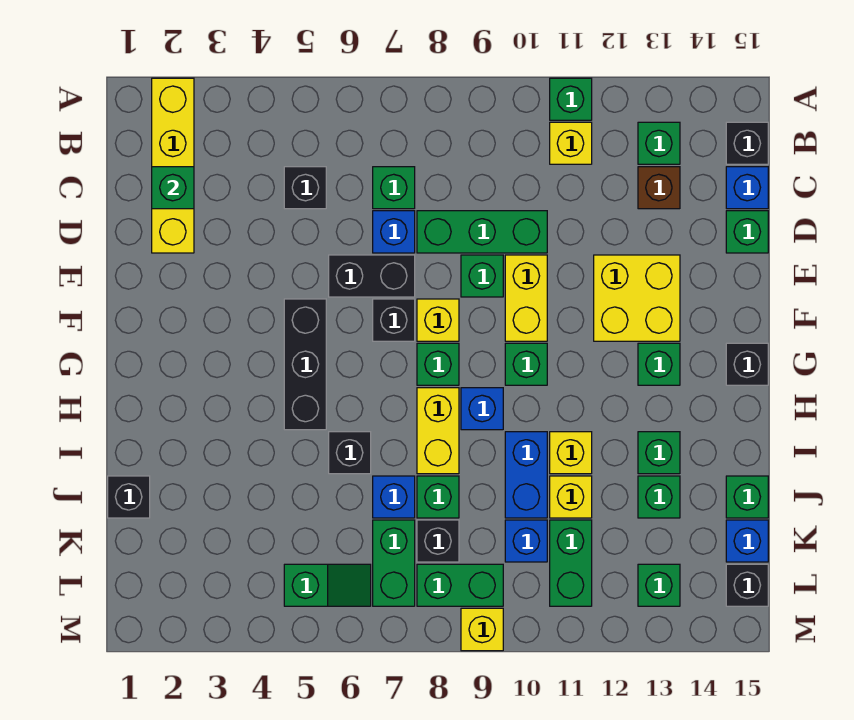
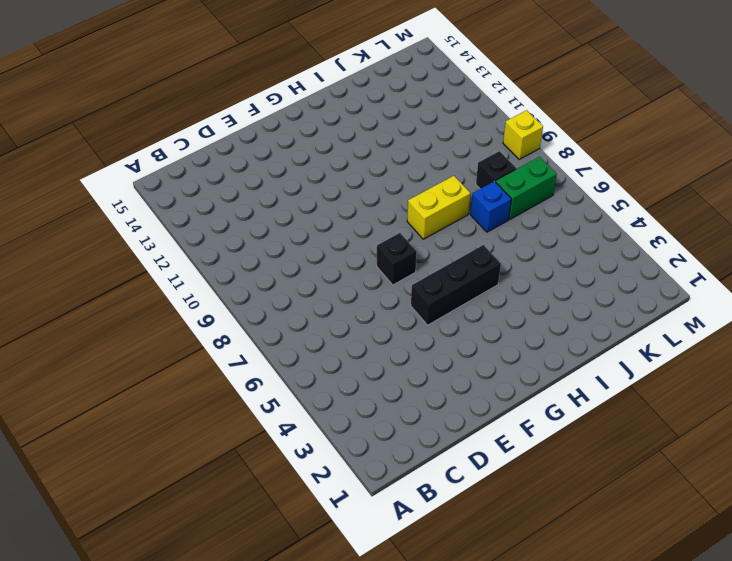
none -> yellow brick A2:D2 level 1
none -> green brick A11 level 1
none -> yellow brick B11 level 1
none -> green brick B13 level 1

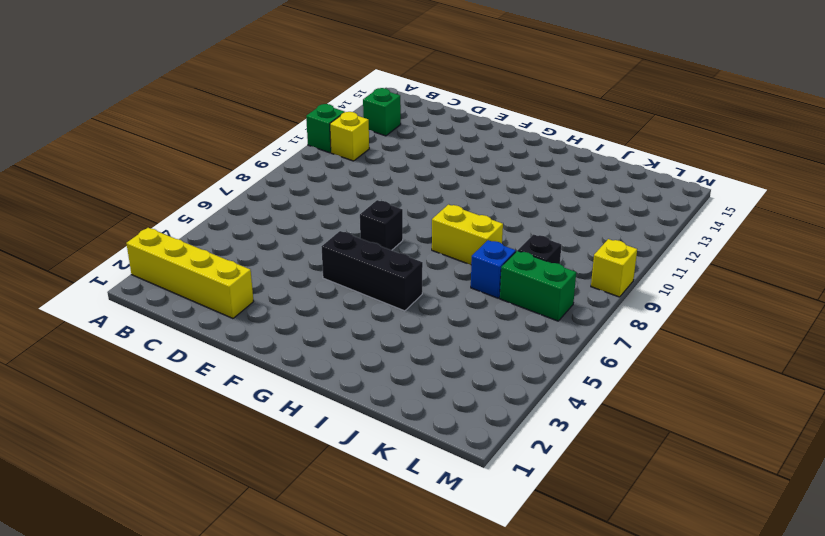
none -> black brick B15 level 1
none -> black brick C5 level 1
none -> green brick C7 level 1
none -> brown brick C13 level 1

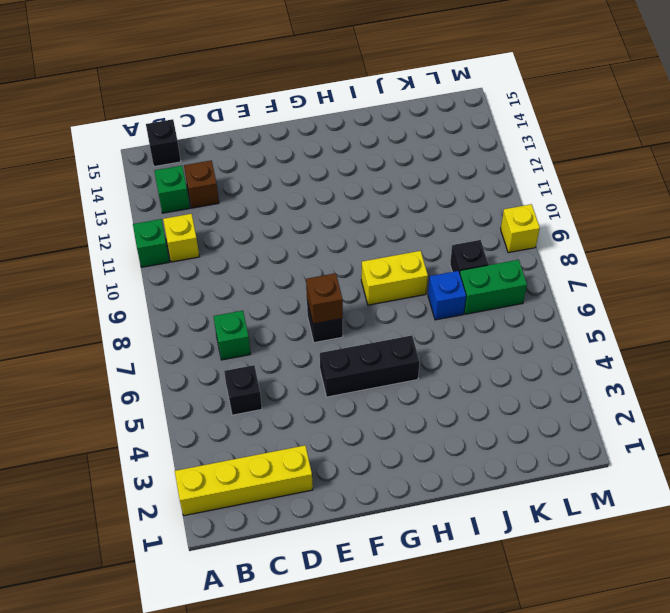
brown brick F7 level 2 -> none
none -> blue brick C15 level 1
none -> blue brick D7 level 1
none -> green brick D8:D10 level 1
none -> green brick D15 level 1

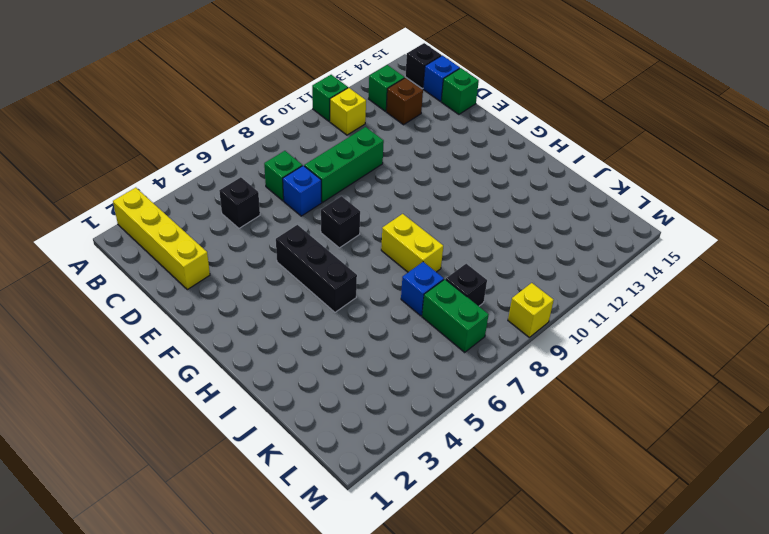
none -> black brick E6:E7 level 1
none -> green brick E9 level 1
none -> yellow brick E10:F10 level 1
none -> yellow brick E12:F13 level 1

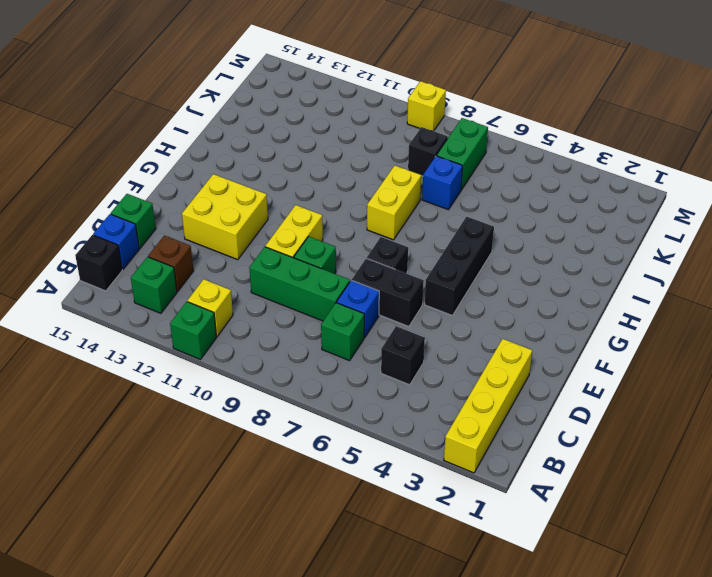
none -> yellow brick F8 level 1
none -> green brick G8 level 1
none -> green brick G10 level 1
none -> green brick G13 level 1

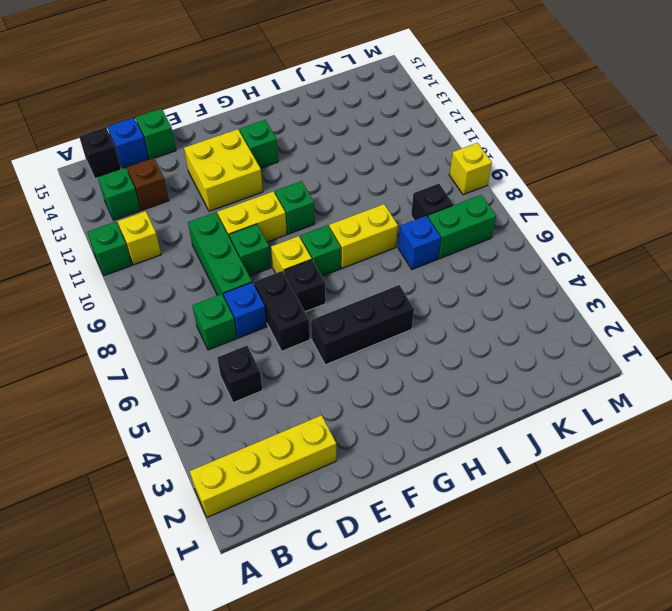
none -> black brick G15 level 1
none -> blue brick H9 level 1
none -> black brick I6 level 1
none -> blue brick I10:J10 level 1

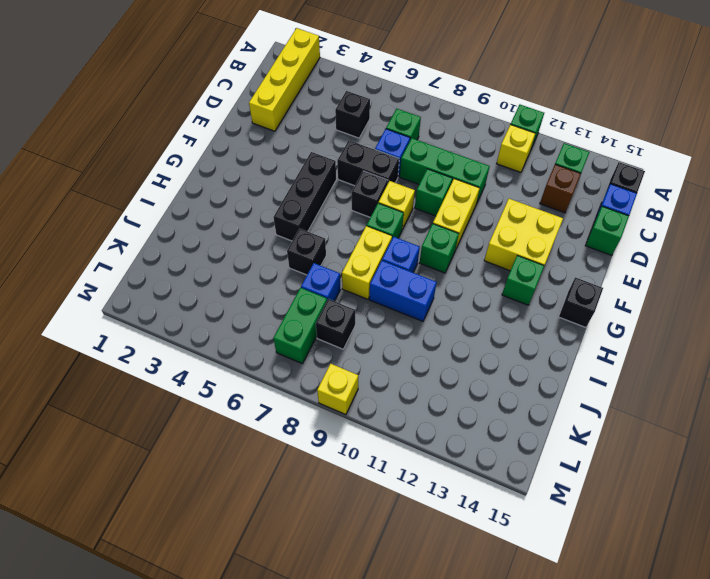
blue brick I9:I10 level 1 -> blue brick I10:J10 level 1
none -> yellow brick I11 level 1
none -> green brick I13 level 1
none -> black brick J1 level 1
none -> green brick J8 level 1

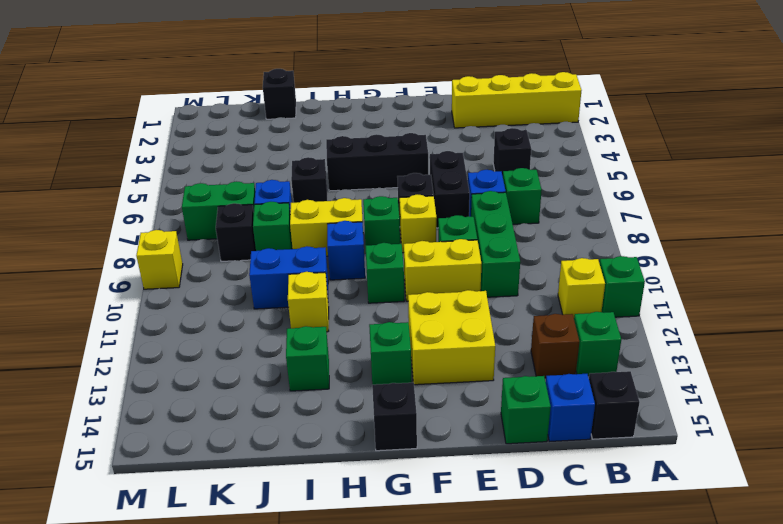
none -> yellow brick J11 level 1
none -> green brick J13 level 1
none -> green brick J15 level 1
none -> blue brick K10 level 1

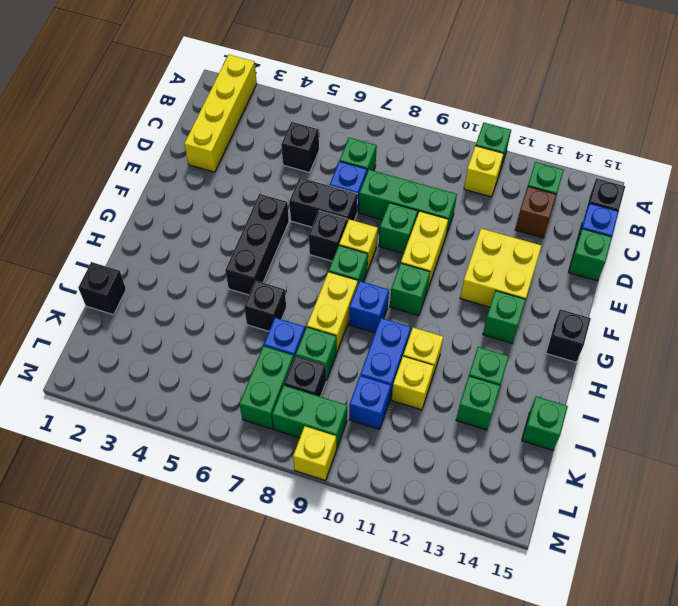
none -> green brick K11:L11 level 1
none -> blue brick K15 level 1
none -> green slope L5:L6 level 1 top 5
none -> green brick L13 level 1

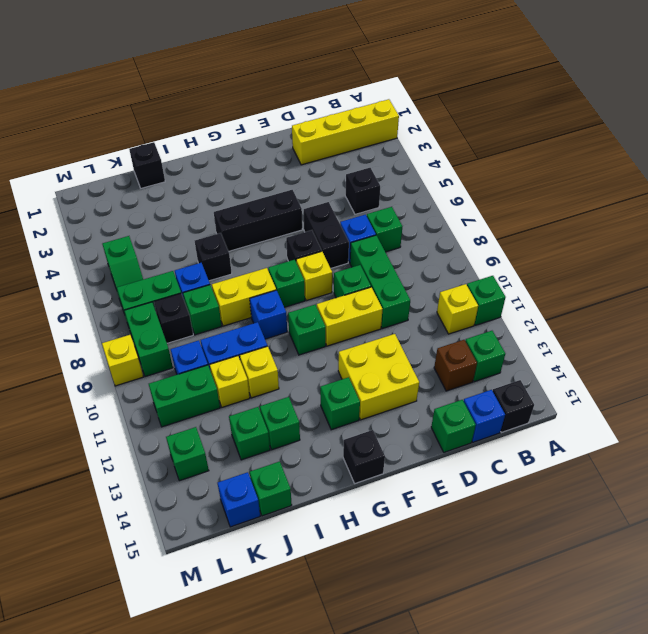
none -> black brick L15 level 1
none -> green brick C2 level 2

